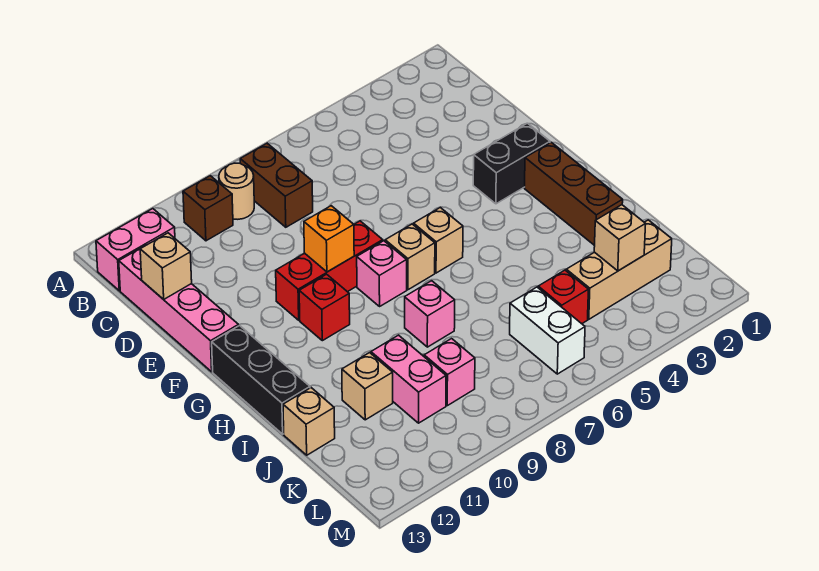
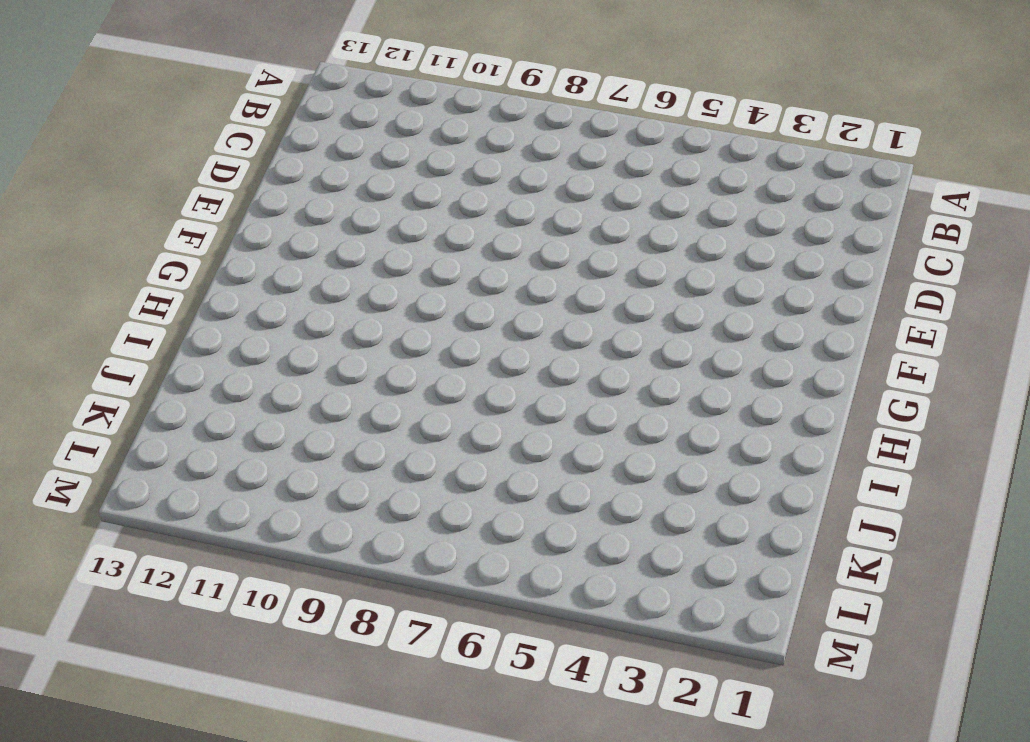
none -> brown brick B8:C8 level 1
none -> tan round brick B9 level 1
none -> brown brick B10 level 1

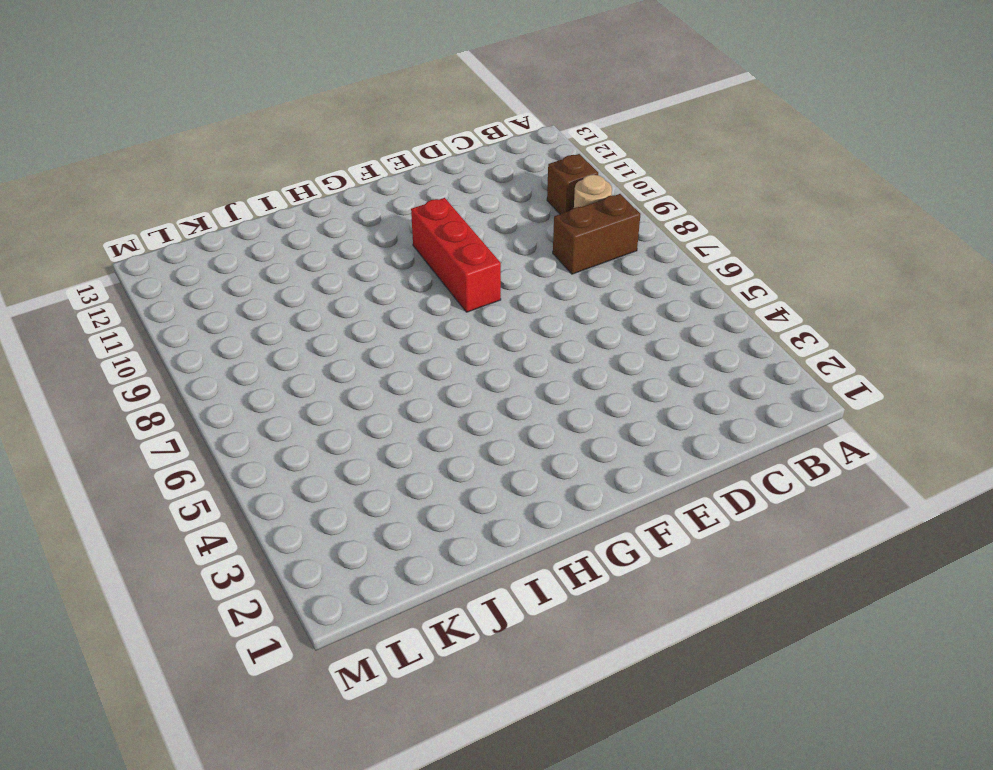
none -> pink brick B12:B13 level 1
none -> pink brick C13:F13 level 1
none -> black brick F2:F3 level 1

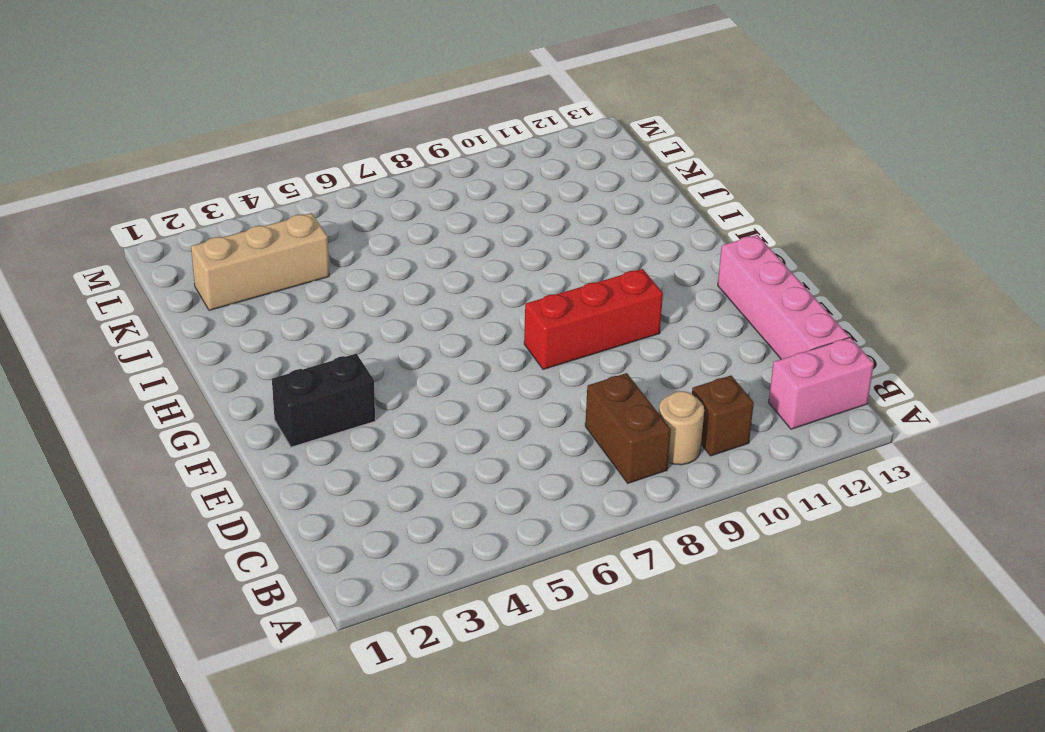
none -> brown brick G2:I2 level 1
none -> tan brick G6 level 1
none -> tan brick G7 level 1

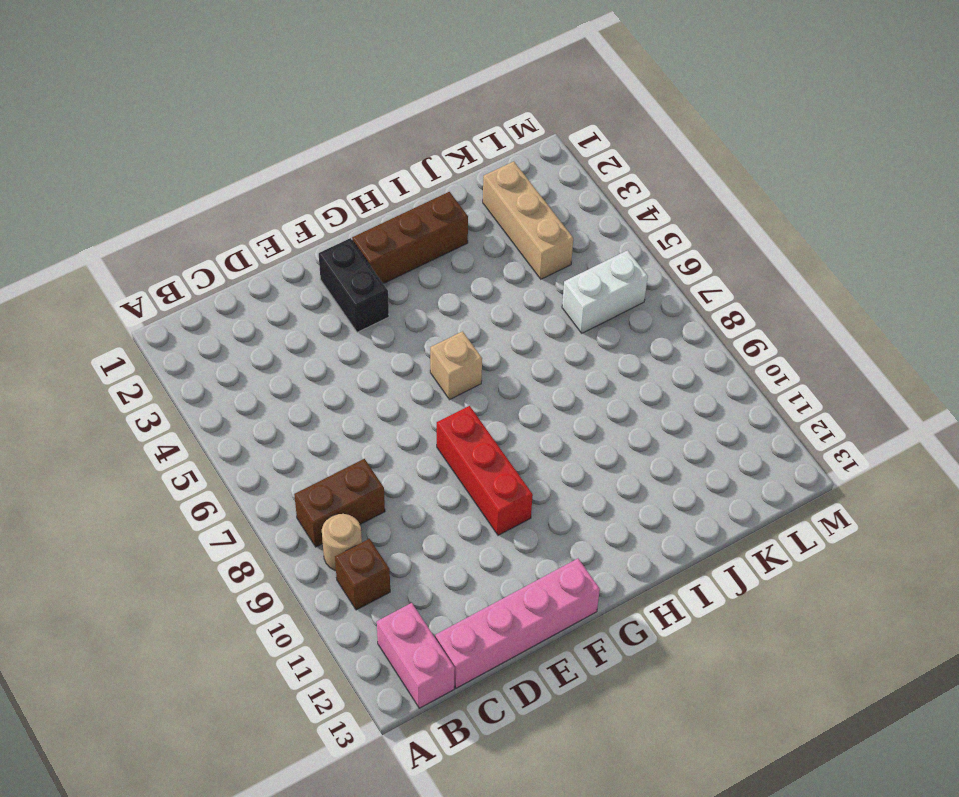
none -> tan brick G7 level 1
none -> pink brick G8 level 1
none -> red brick G10 level 1

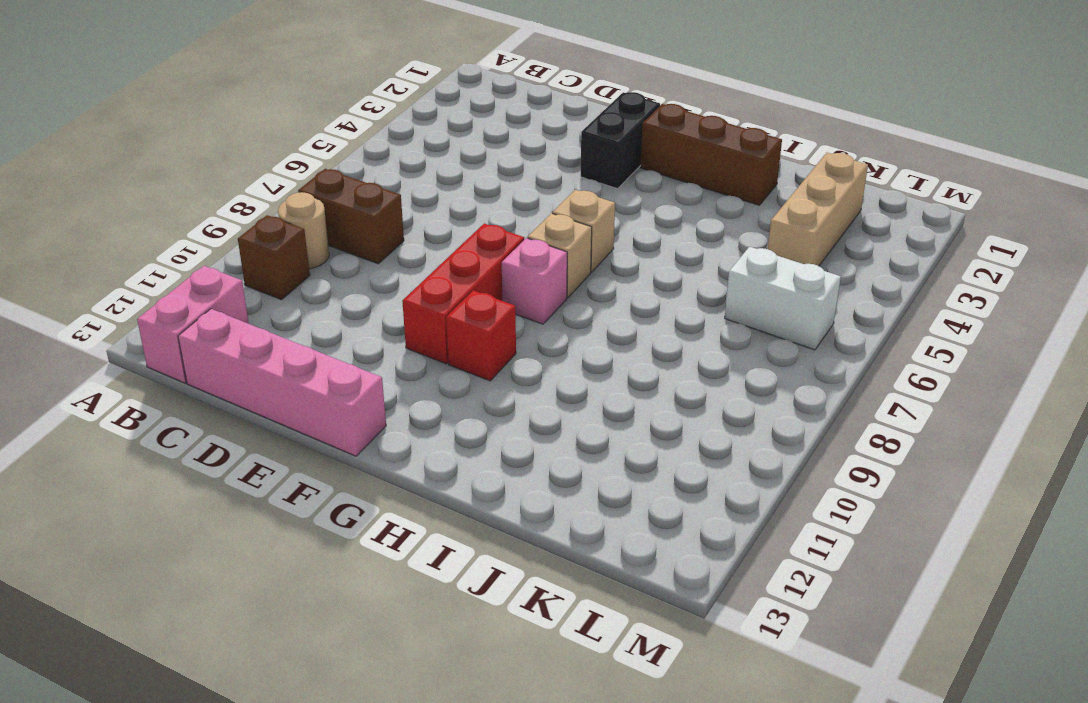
none -> black brick G13:I13 level 1
none -> pink brick I8 level 1
none -> pink brick J10:K10 level 1

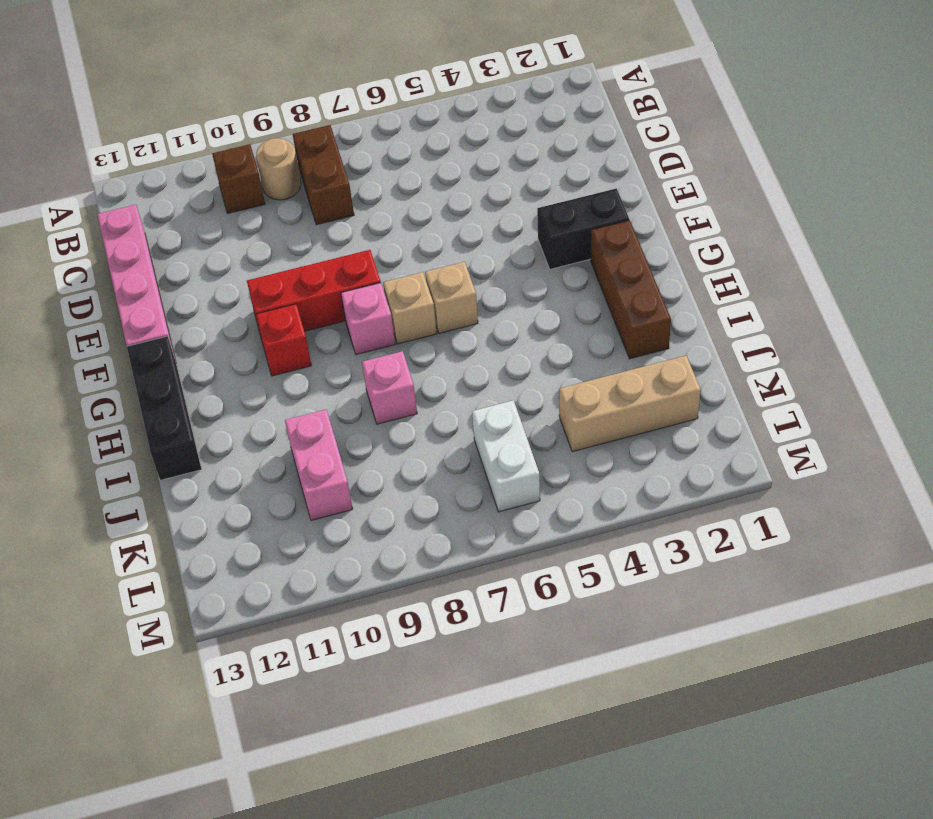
none -> pink brick B12:B13 level 1
none -> tan brick J11 level 1
none -> tan brick J13 level 1

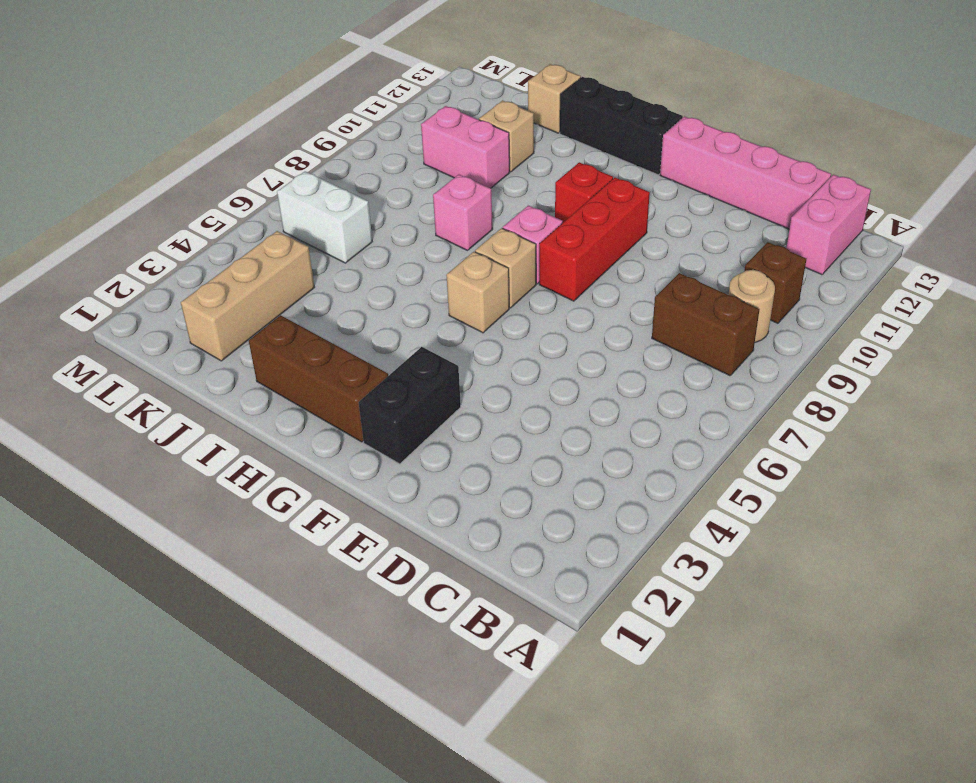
none -> red brick K5 level 1
none -> pink brick K9 level 1
none -> tan brick D13 level 2

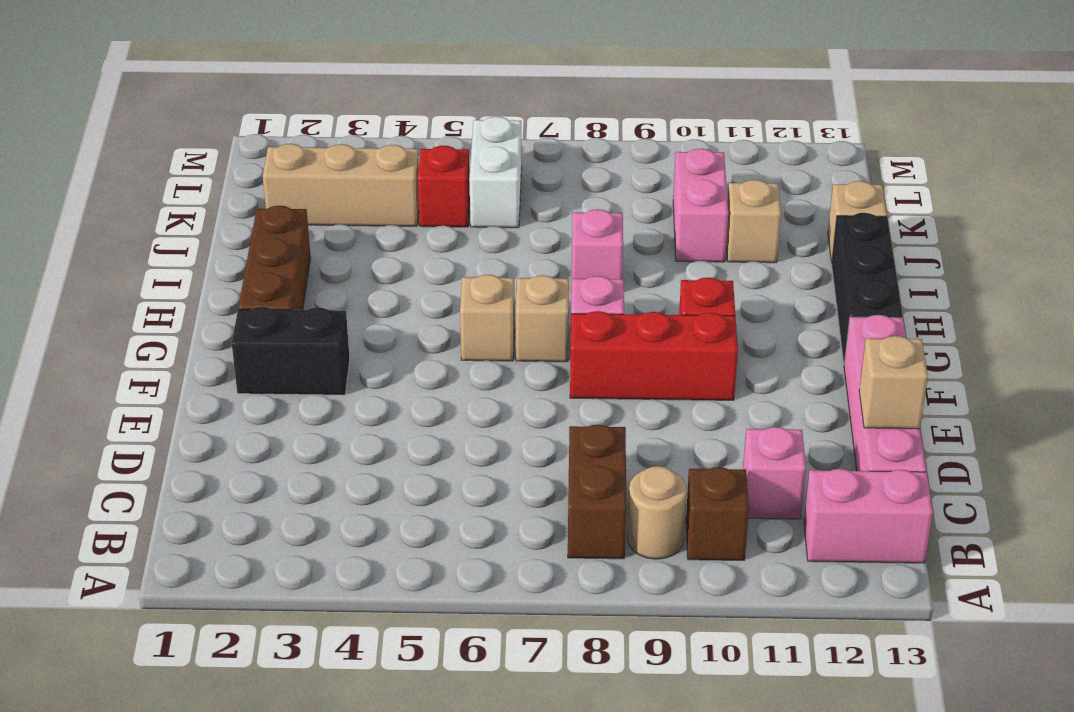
pink brick C11 level 1 -> pink brick K9 level 1
none -> orange brick F9 level 2
none -> tan brick K3 level 2

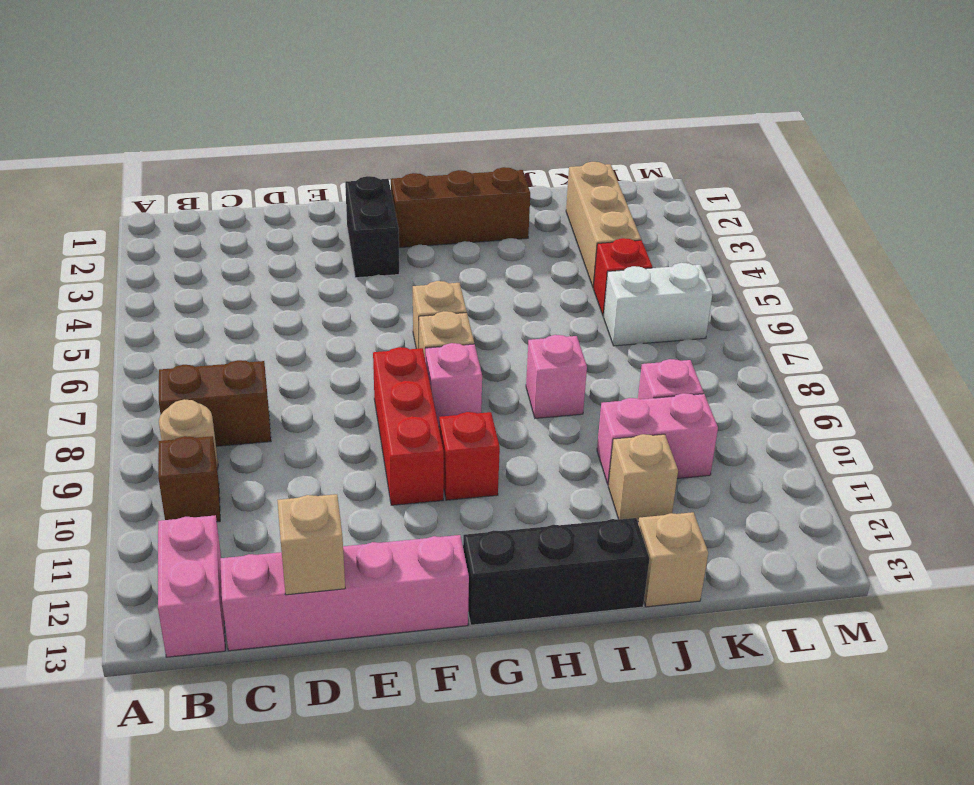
none -> orange brick F9 level 2
none -> tan brick K3 level 2

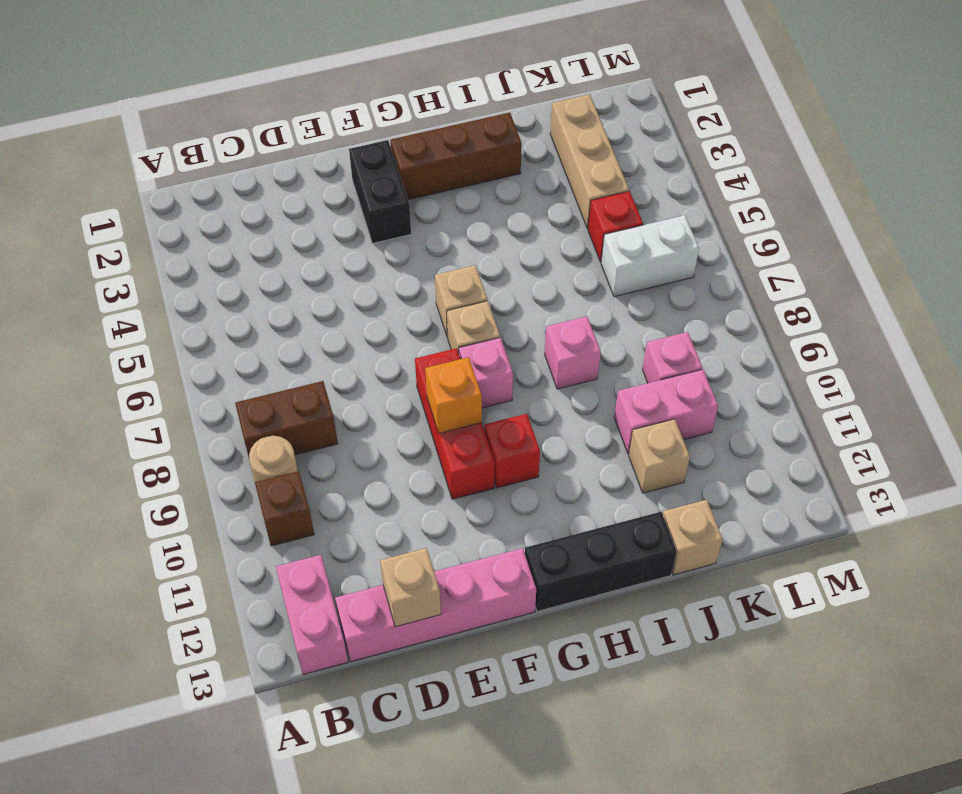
none -> tan brick K3 level 2

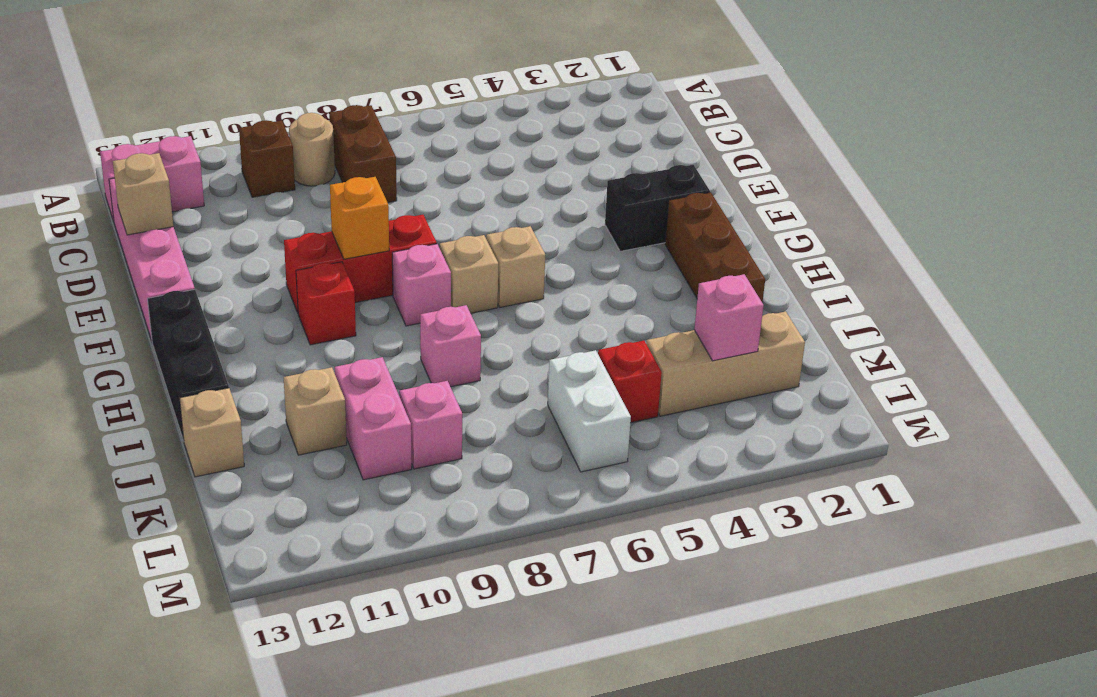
pink brick K3 level 2 -> tan brick K3 level 2

